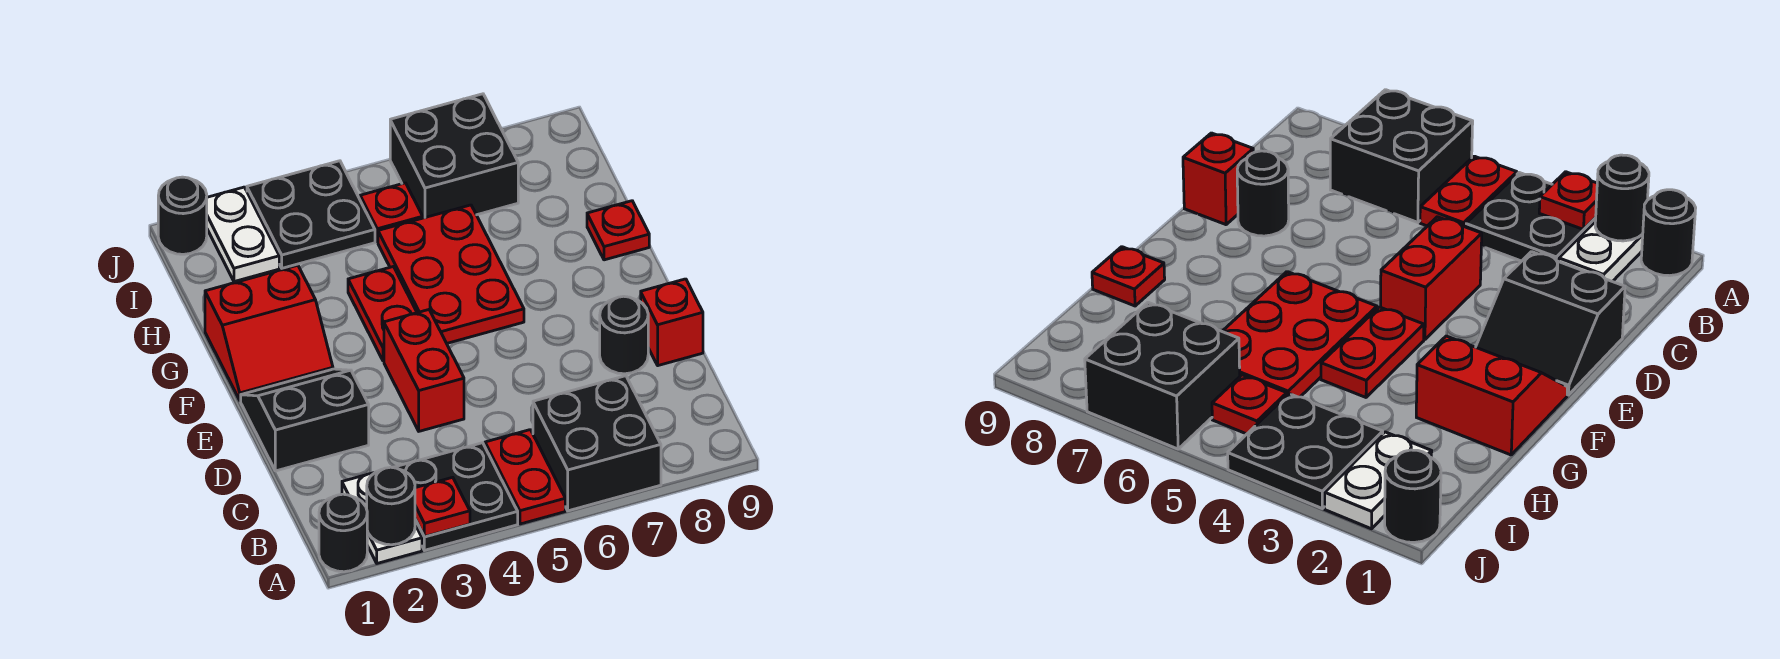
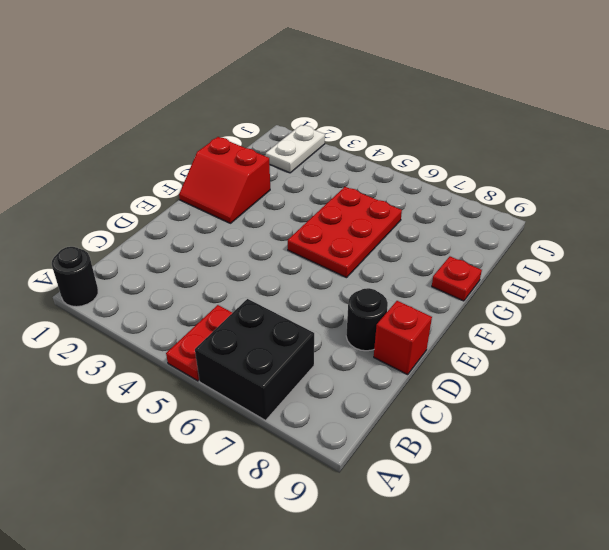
none -> white plate A2:B2 level 1
none -> black plate A3:B4 level 1
none -> black slope D1:E2 level 1 top D

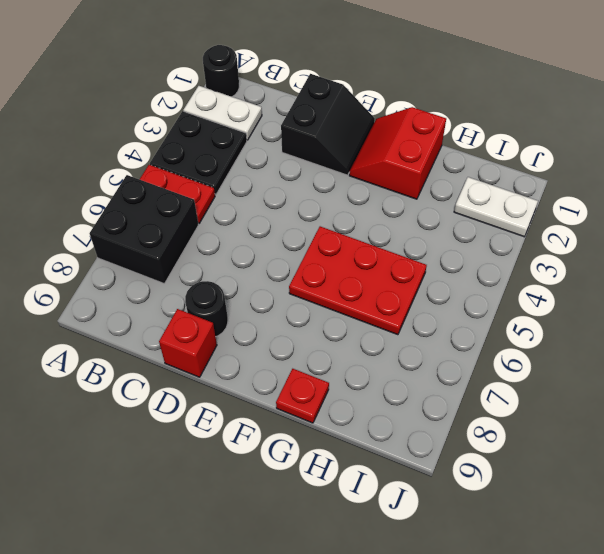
none -> red brick D4:E4 level 1
none -> red plate F4:G4 level 1
none -> black plate I3:J4 level 1

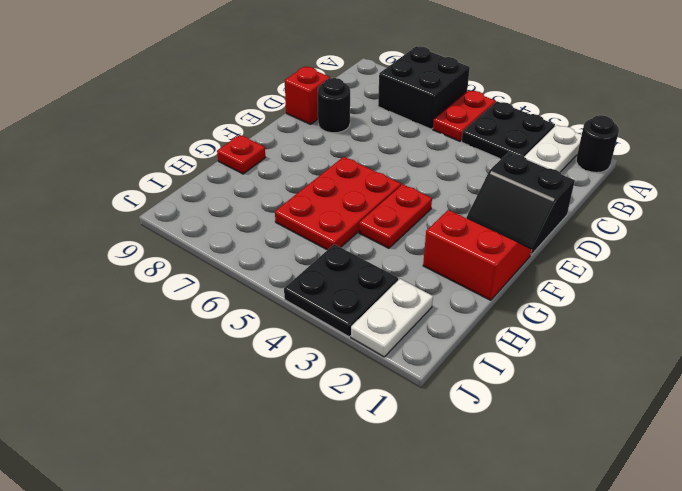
none -> red brick D4:E4 level 1
none -> red plate I5 level 1
none -> black brick I6:J7 level 1

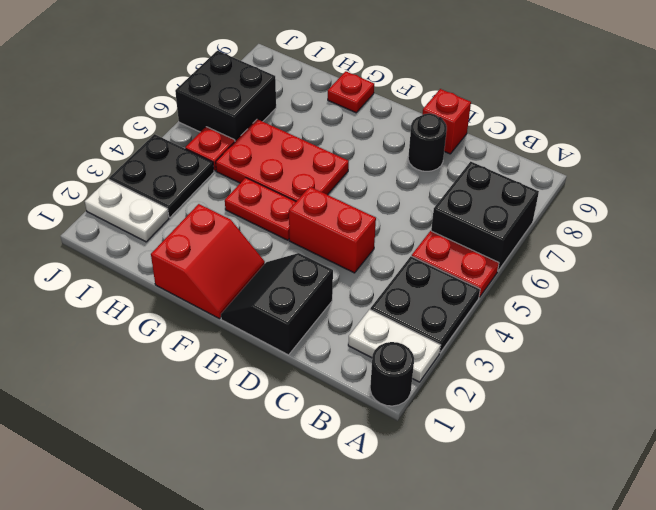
none -> black round brick J1 level 1
none -> black round brick A2 level 2
none -> red plate A3 level 2

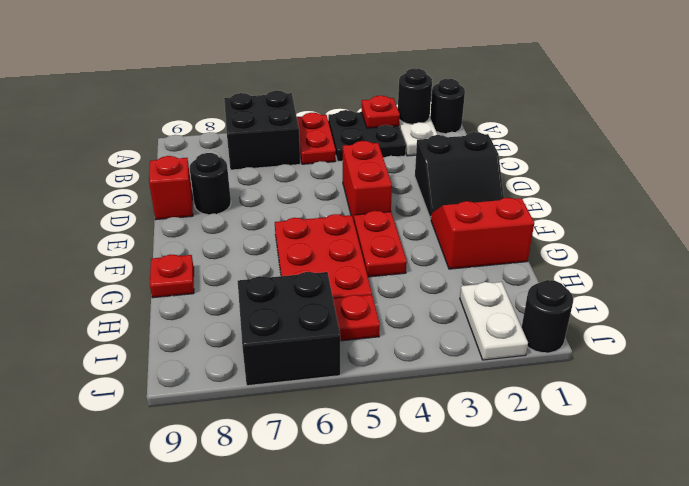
none -> black plate I3:J4 level 1

